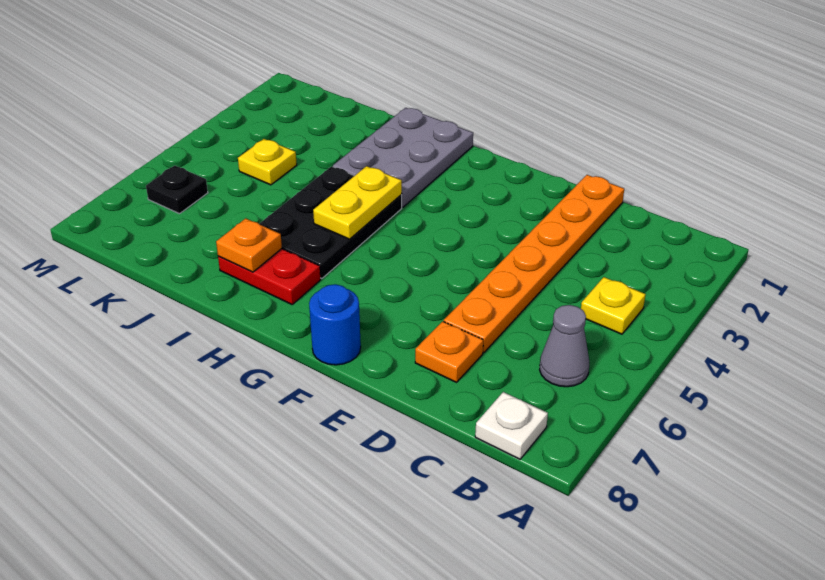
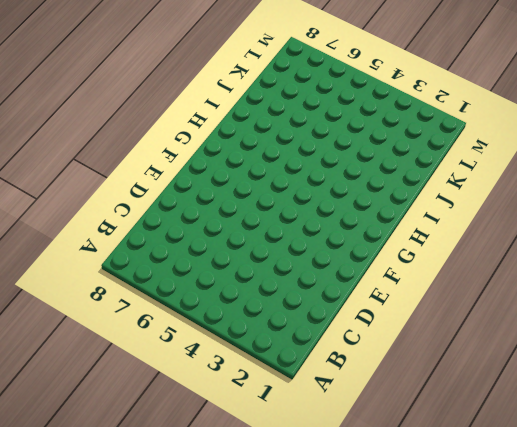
none -> yellow plate B4 level 1
none -> grey cone B6 level 1
none -> white plate B8 level 1

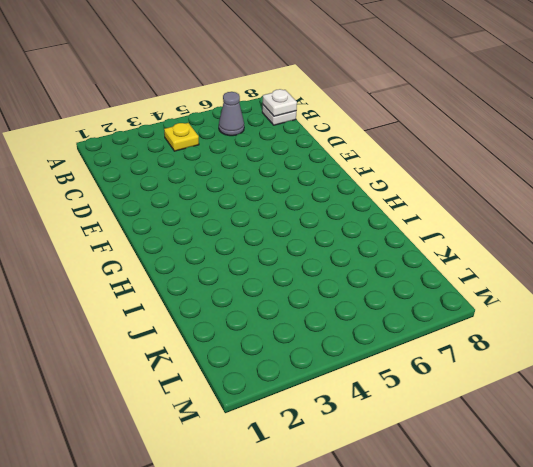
white plate B8 level 2 -> none
none -> orange plate D1:D6 level 1
none -> orange plate D7 level 1
none -> blue round brick F8 level 1

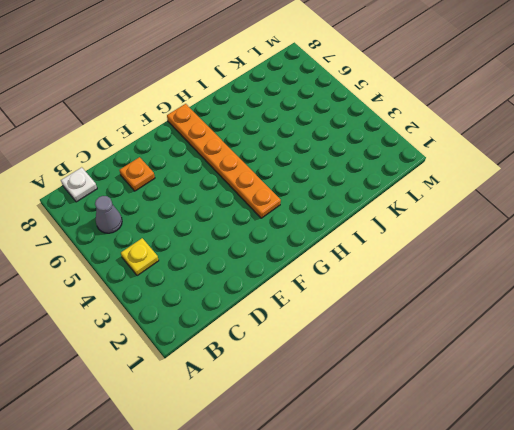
orange plate G3:G8 level 1 -> orange plate D1:D6 level 1
none -> blue round brick F8 level 1
none -> grey plate H1:I3 level 1
none -> black plate H4:I6 level 1

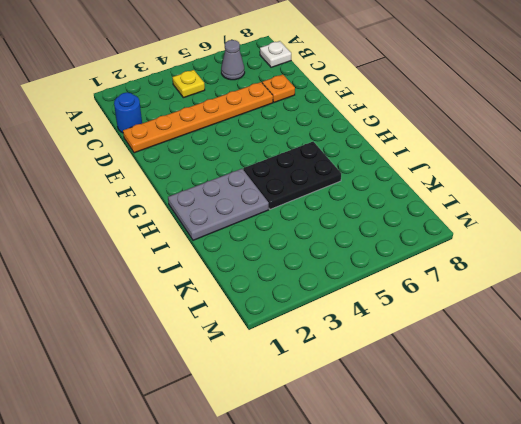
blue round brick C1 level 1 -> blue round brick F8 level 1
none -> red plate H7:I7 level 1
none -> yellow plate K4 level 1
none -> black plate L6 level 1

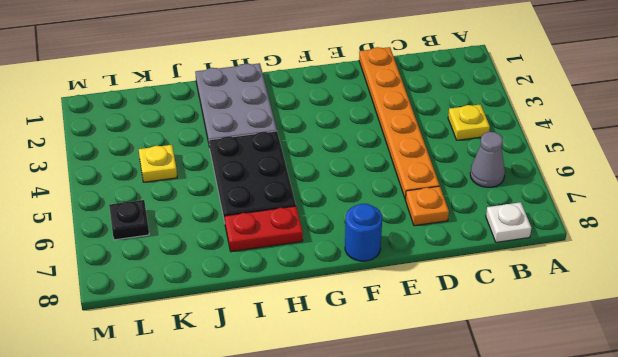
none -> yellow plate H4:H5 level 2
none -> orange plate I7 level 2

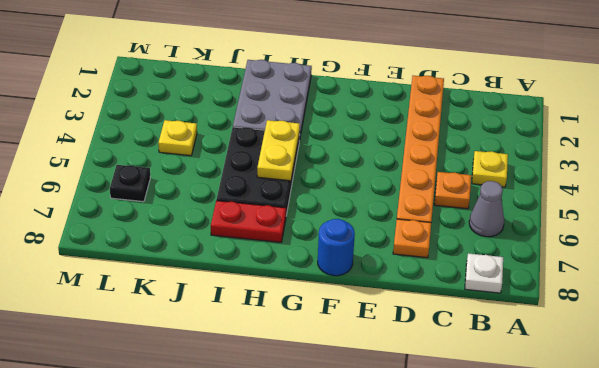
orange plate C5 level 1 -> orange plate I7 level 2

